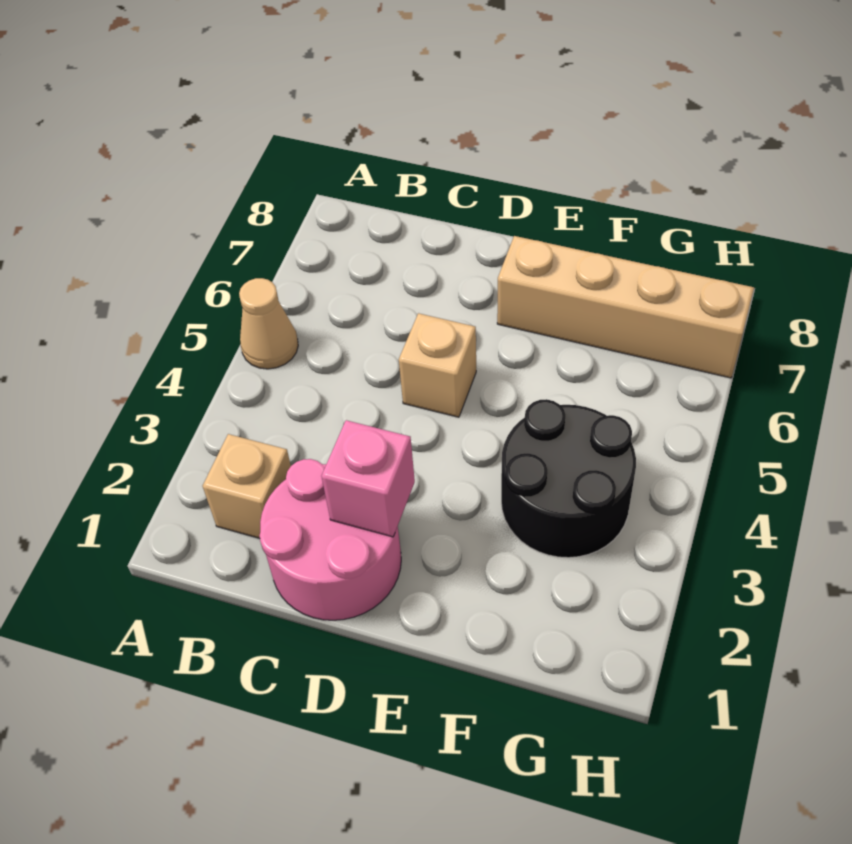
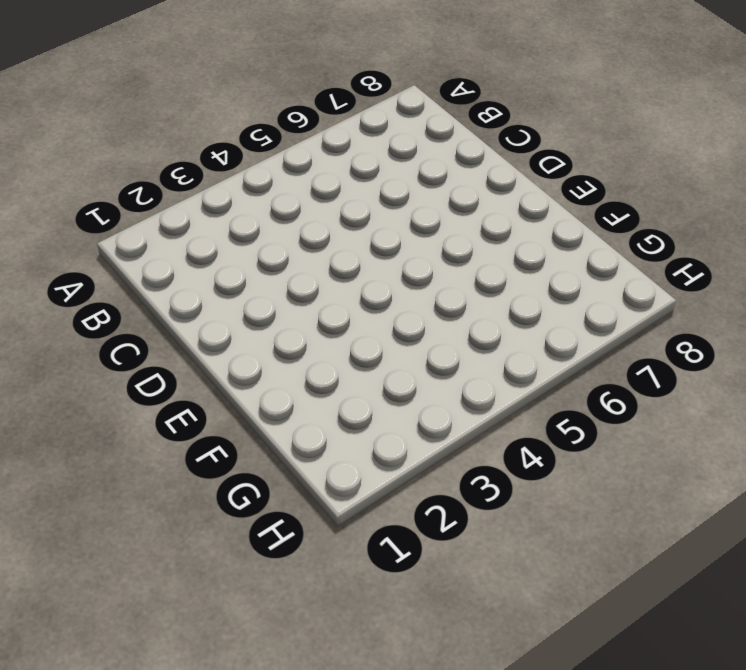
none -> tan cone A5 level 1
none -> tan brick B2 level 1

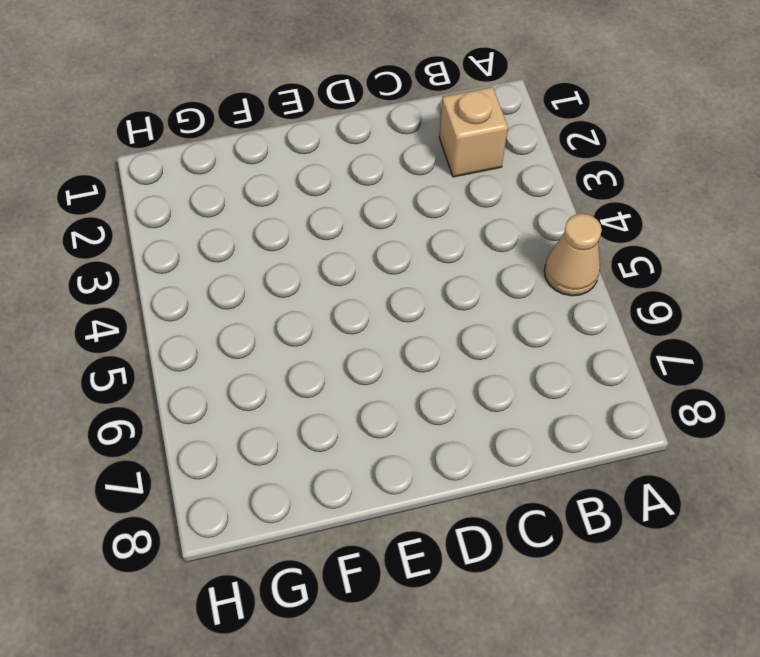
none -> pink round brick C1:D2 level 1
none -> tan brick D5 level 1

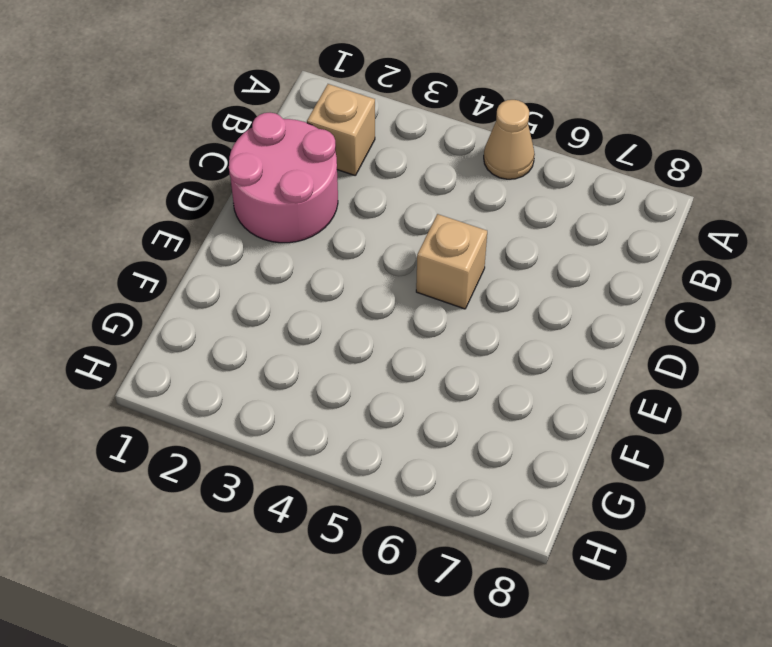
none -> tan brick E7:H7 level 1
none -> black round brick F3:G4 level 1

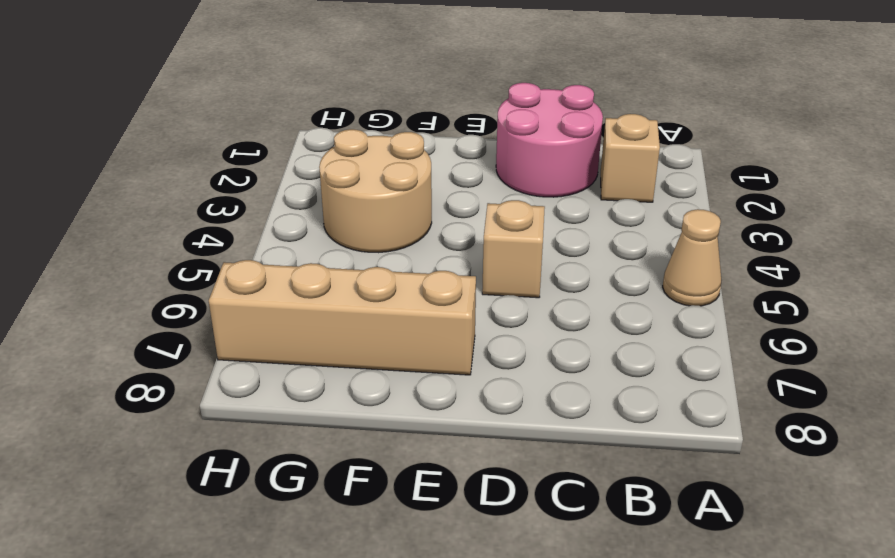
tan round brick F3:G4 level 1 -> black round brick F3:G4 level 1
none -> pink brick D2 level 2

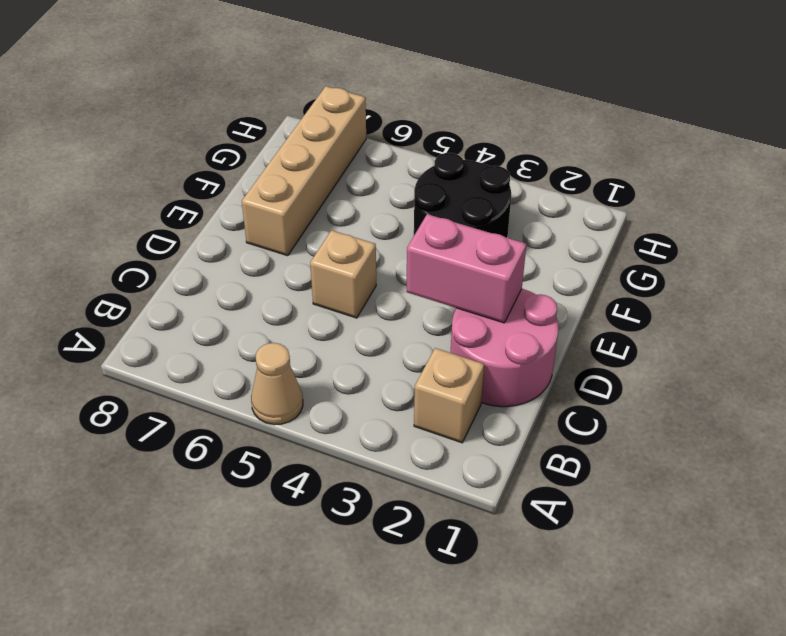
pink brick D2:D3 level 2 -> pink brick D2 level 2

